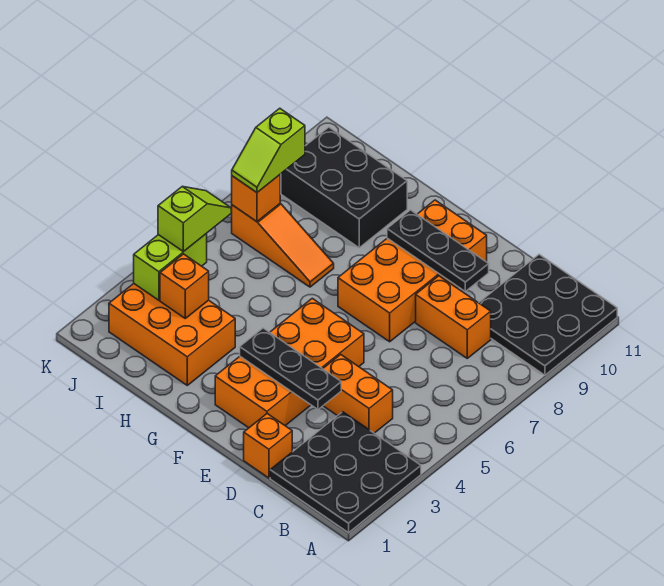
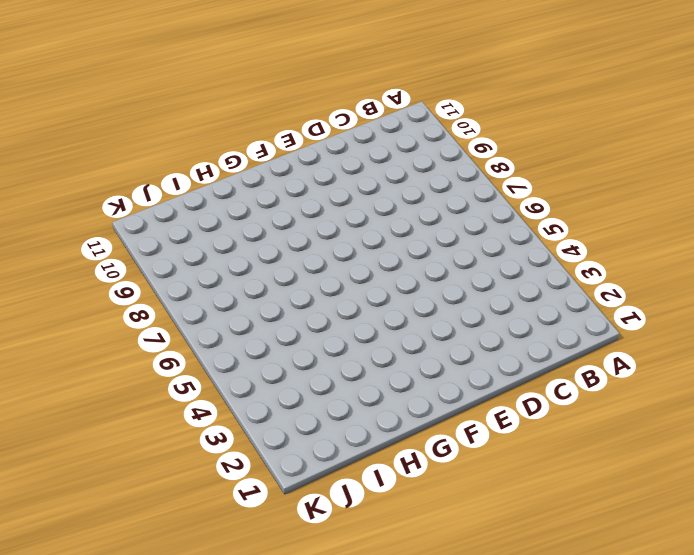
none -> black plate A1:C3 level 1
none -> black plate A9:C11 level 1
none -> orange brick C4:D4 level 1

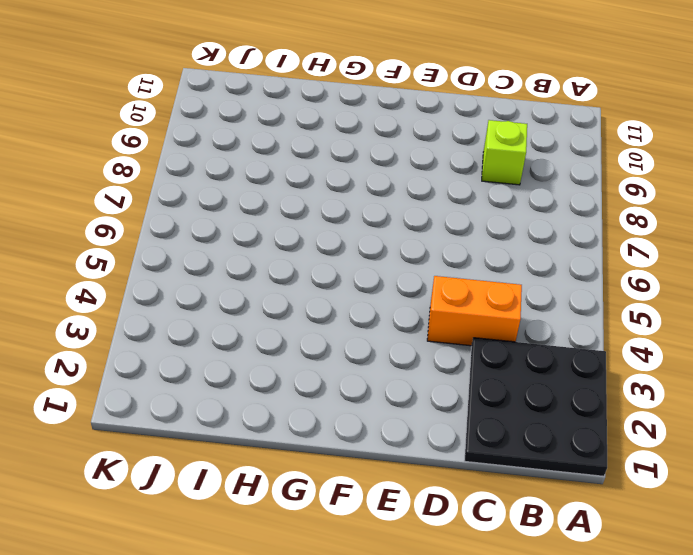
lime brick C9 level 1 -> black plate A9:C11 level 1
none -> orange brick C8:D8 level 1
none -> orange brick D1 level 1
none -> orange brick E2:F5 level 1

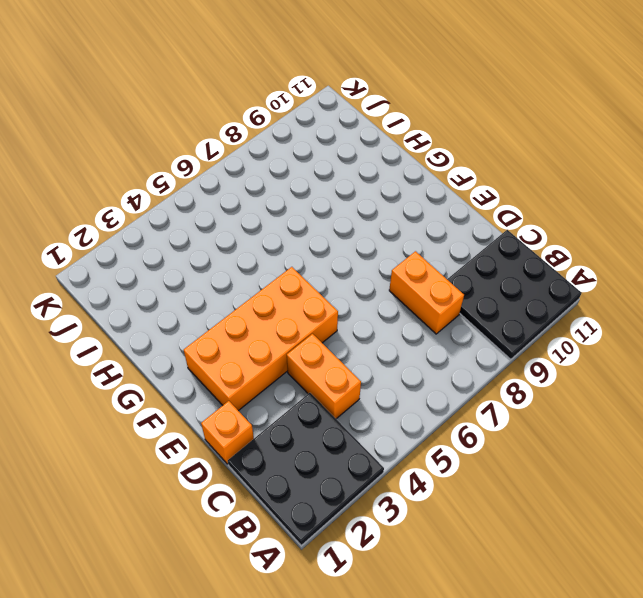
none -> orange brick E7:F10 level 1
none -> orange brick H2:J3 level 1
none -> orange slope H7:J7 level 1 top J

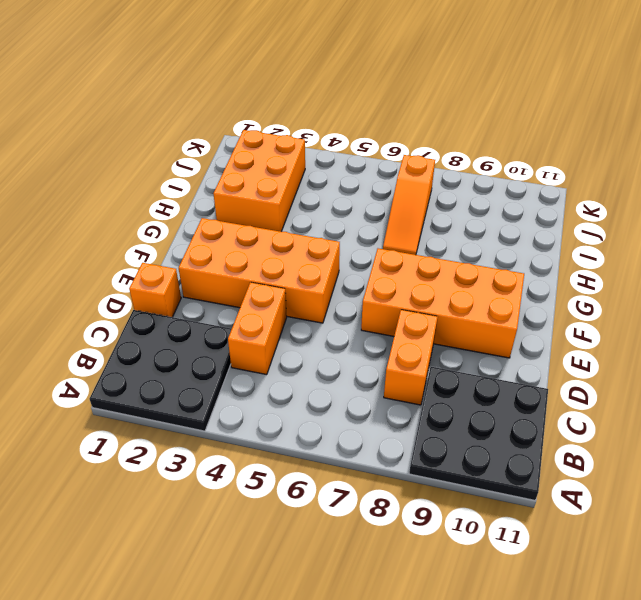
none -> black brick H9:J10 level 1
none -> black plate D3:F3 level 2
none -> black plate D9:F9 level 2

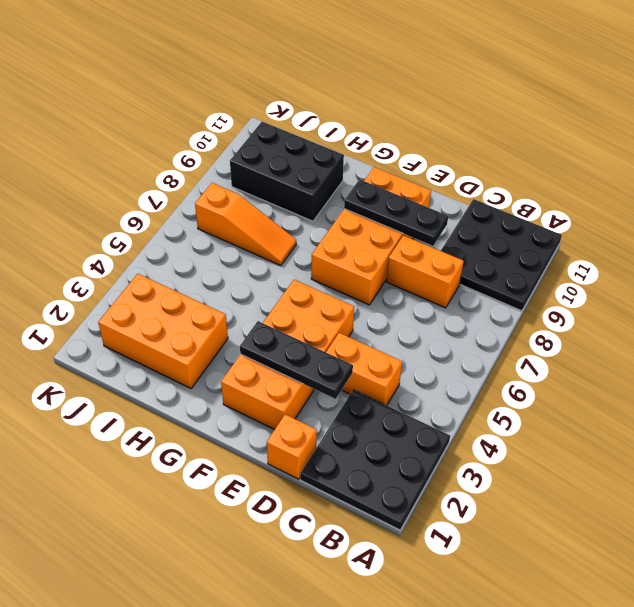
none -> orange brick I3 level 2
none -> lime brick J3:J4 level 2
none -> orange brick J7 level 2

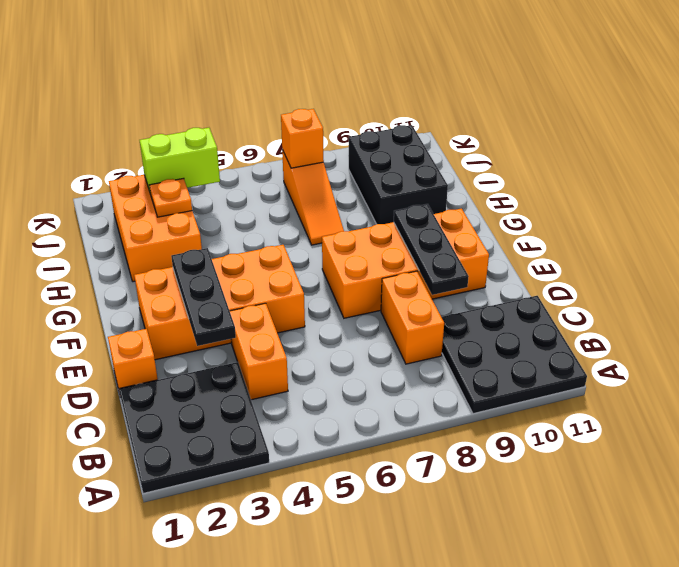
orange plate I3 level 2 -> orange brick I3 level 2
none -> lime slope J4:J5 level 3 top 4
none -> lime slope J7:J8 level 3 top 8

